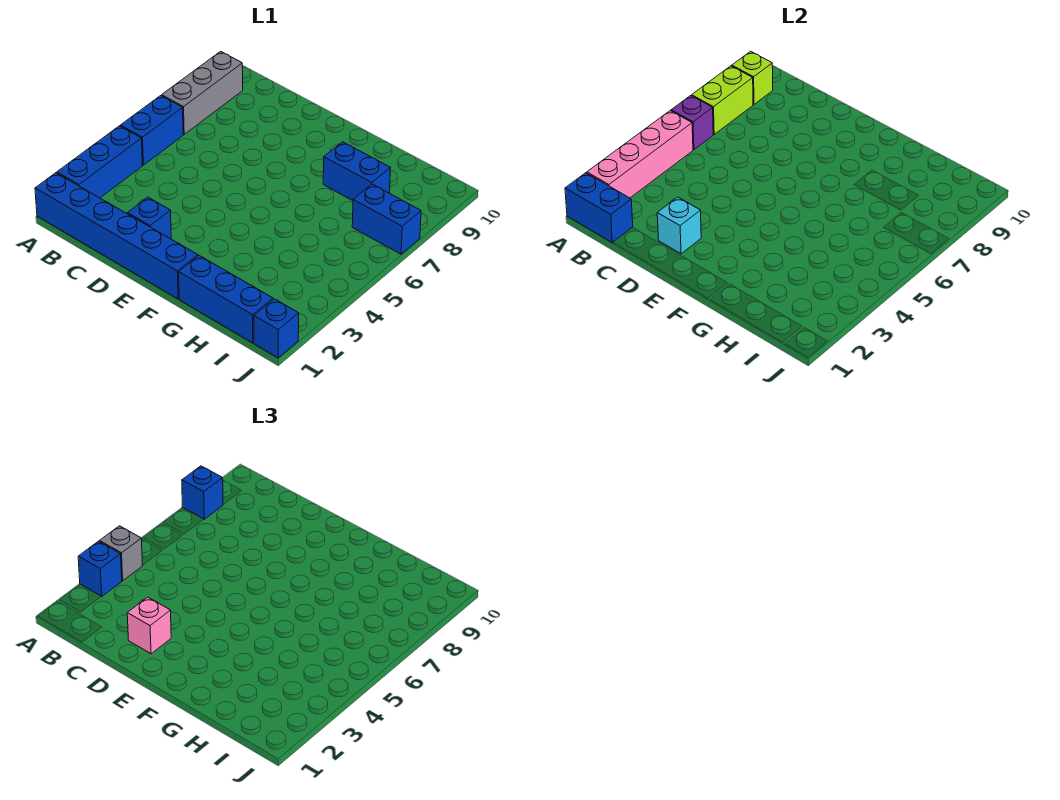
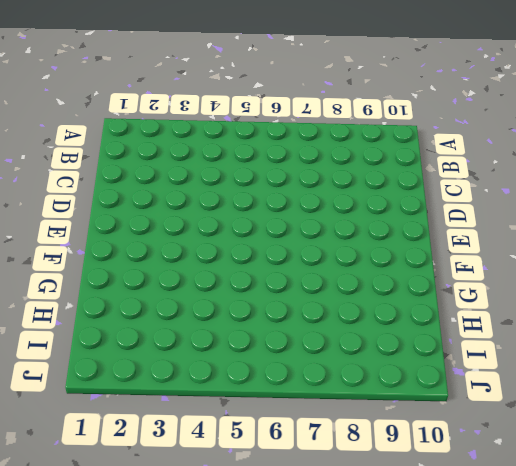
none -> blue brick A1:F1 level 1
none -> blue brick A2:A4 level 1
none -> blue brick A5:A6 level 1

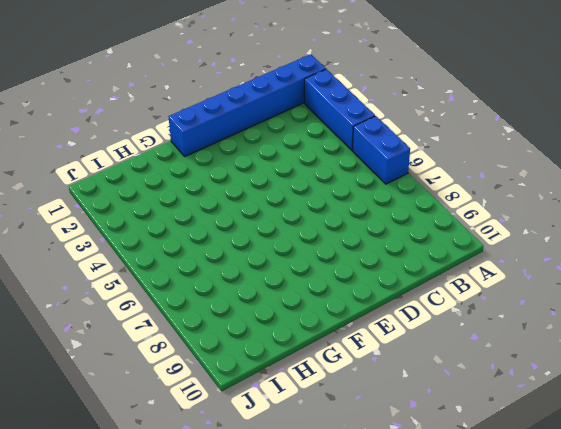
none -> grey brick A7:A9 level 1
none -> blue brick D2 level 1
none -> blue brick G1:I1 level 1

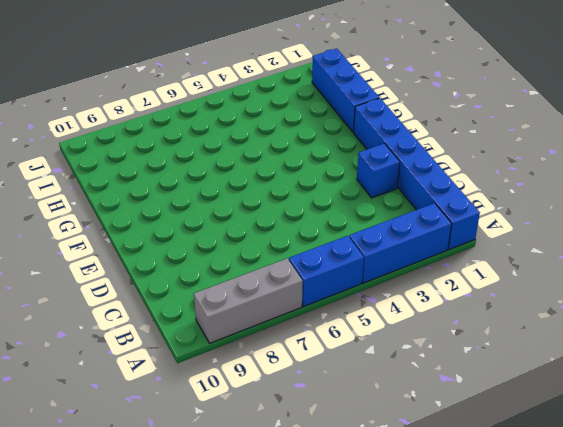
none -> blue brick G8:H8 level 1
none -> blue brick I7:J7 level 1
none -> blue brick J1 level 1

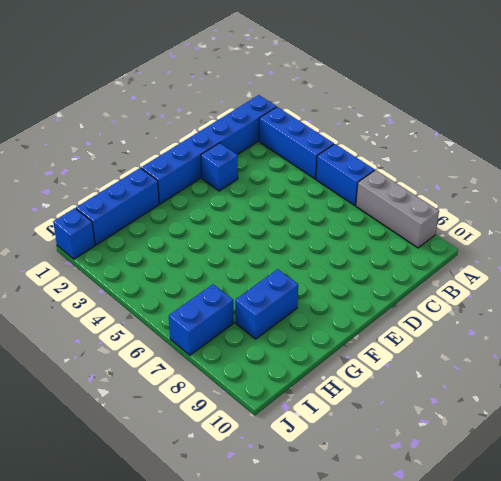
none -> blue brick A1:B1 level 2
none -> pink brick A2:A5 level 2
none -> purple brick A6 level 2

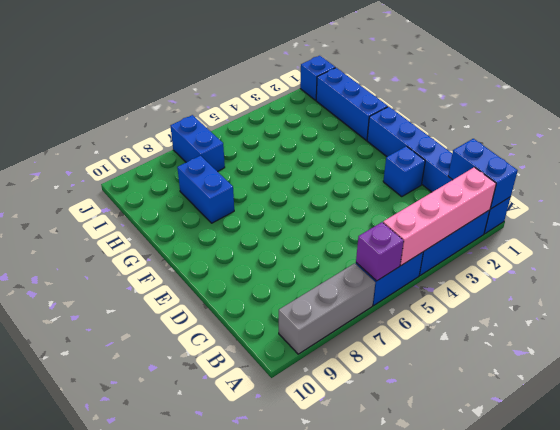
none -> lime brick A7:A8 level 2
none -> lime brick A9 level 2
none -> cyan brick D2 level 2

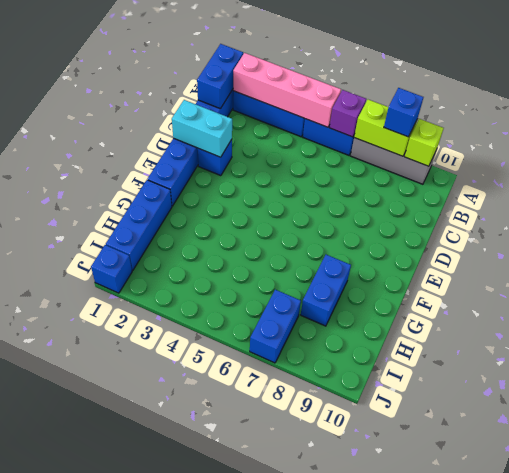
cyan brick D1:D2 level 2 -> cyan brick D2 level 2
none -> blue brick A3 level 3
none -> grey brick A4 level 3
none -> pink brick D2 level 3

